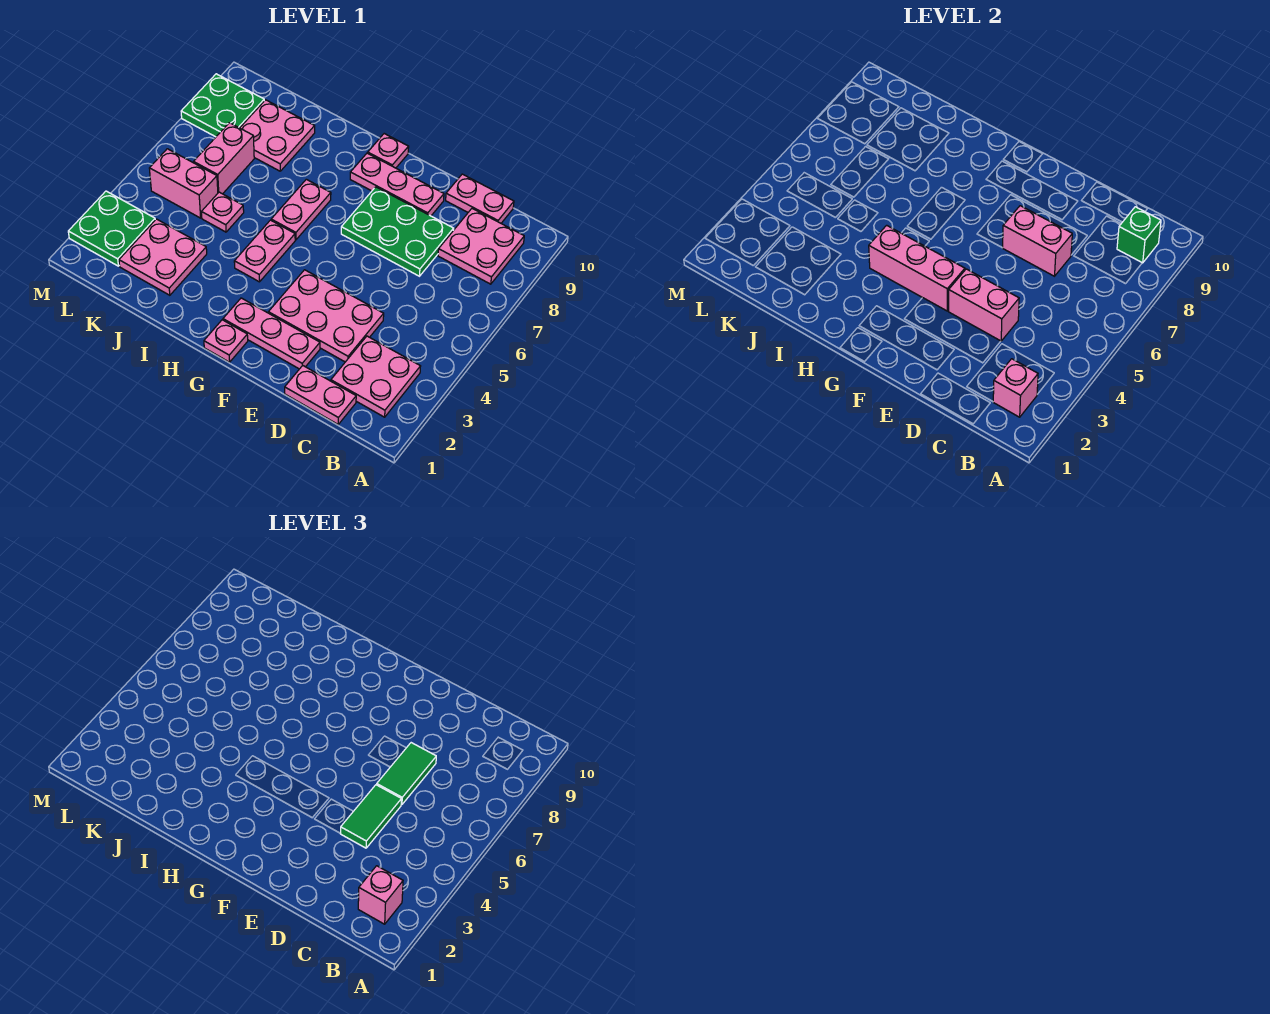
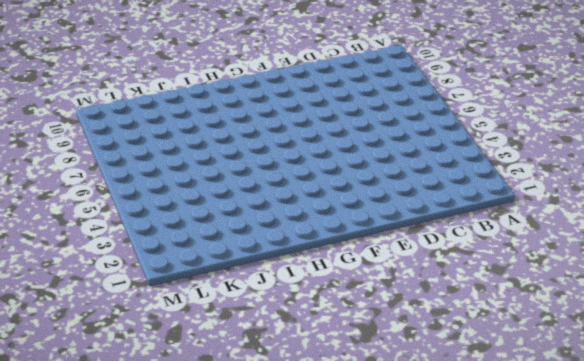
none -> pink plate B2:C3 level 1
none -> pink plate B8:C9 level 1
none -> pink plate C1:D1 level 1

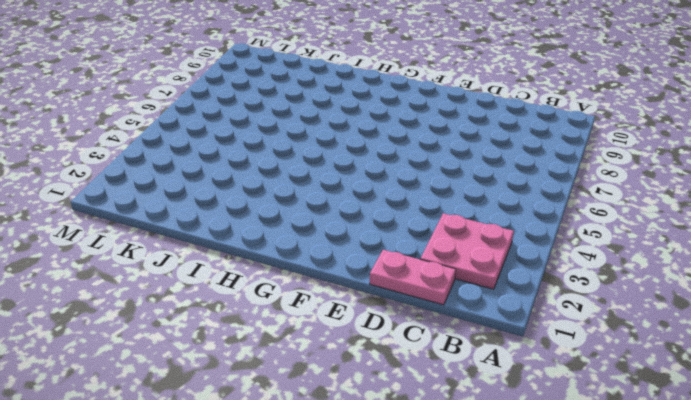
none -> pink plate B8:C9 level 1
none -> pink plate C10:D10 level 1
none -> pink plate D3:F4 level 1

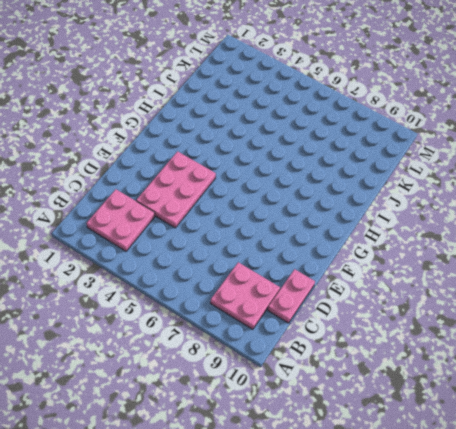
none -> pink plate C1:D1 level 1
none -> green plate D7:F8 level 1
none -> pink plate E2:G2 level 1

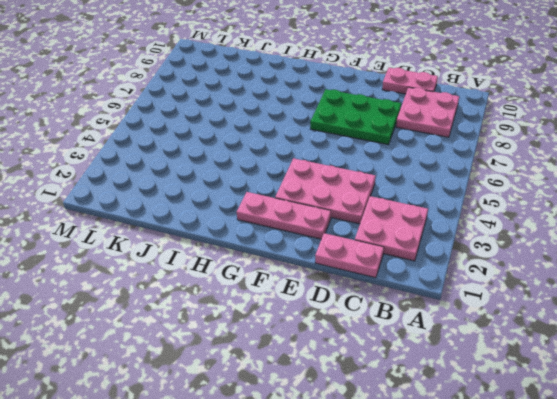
none -> pink plate E9:G9 level 1
none -> pink plate G1 level 1
none -> pink plate G10 level 1

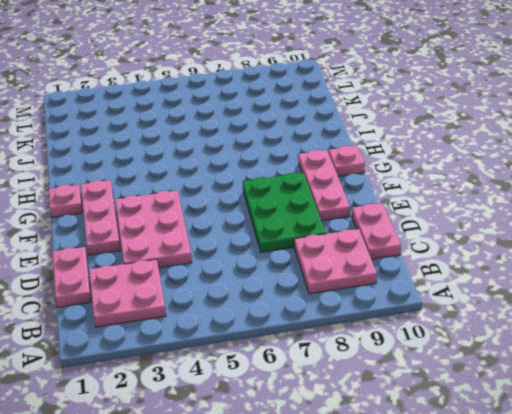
none -> pink plate H4:H5 level 1
none -> pink plate H6:H7 level 1
none -> pink plate J2:K3 level 1

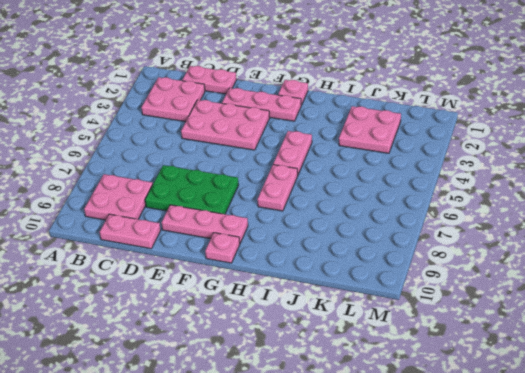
none -> pink plate J5 level 1
none -> pink plate J8:K9 level 1
none -> pink brick K5:L5 level 1

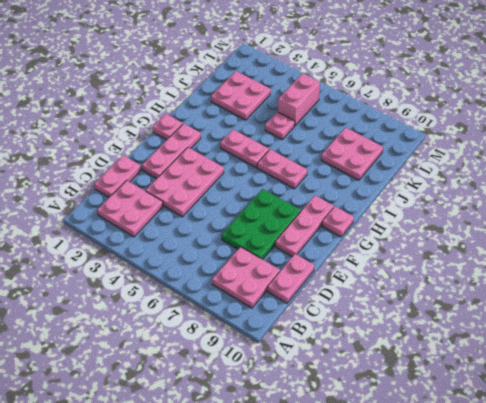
none -> pink brick K6:K7 level 1
none -> green plate L2:M3 level 1
none -> green plate L8:M9 level 1

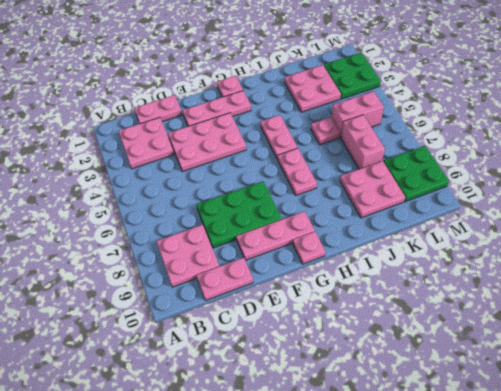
none -> pink brick B2 level 2
none -> green brick B9 level 2
none -> pink brick D4:E4 level 2

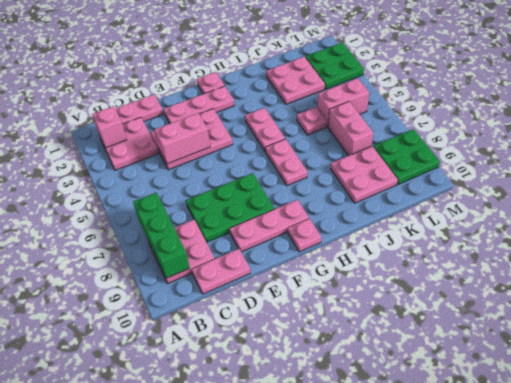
green brick B7:B9 level 2 -> green brick B9 level 2
none -> pink brick D7:E7 level 2
none -> pink brick F4:H4 level 2
none -> pink brick B2 level 3

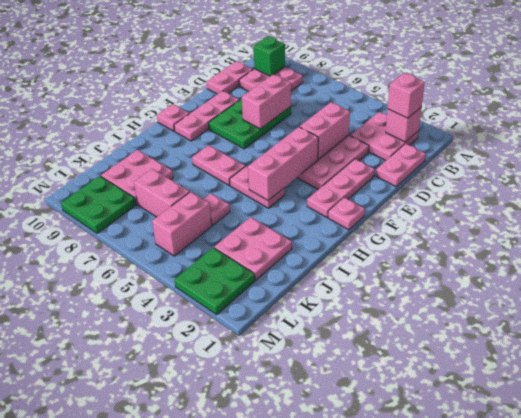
none -> green tile D4:D5 level 3
none -> green tile D6:D7 level 3

